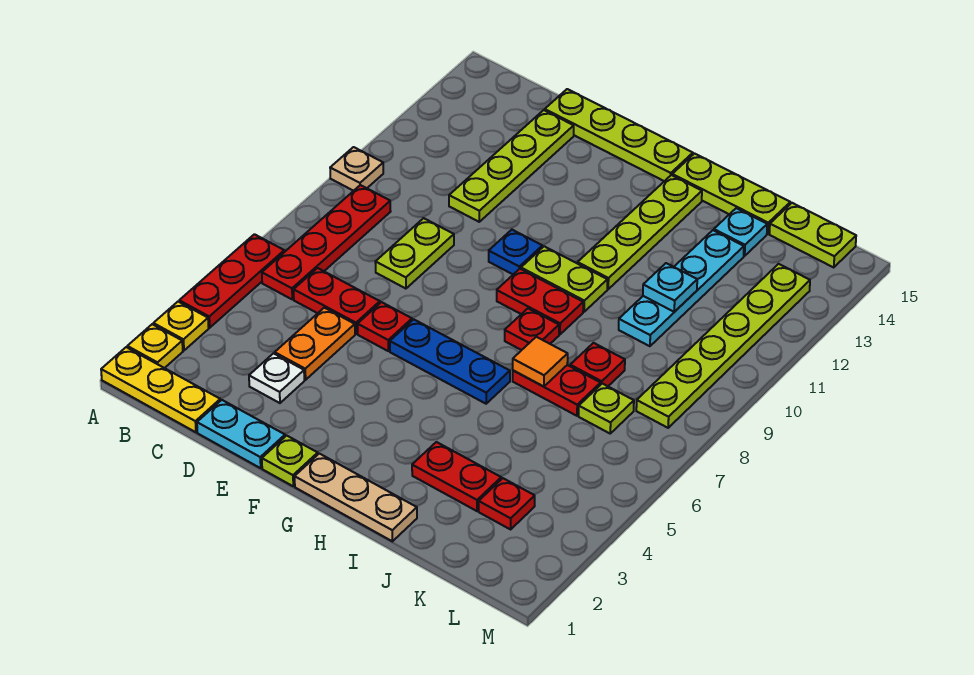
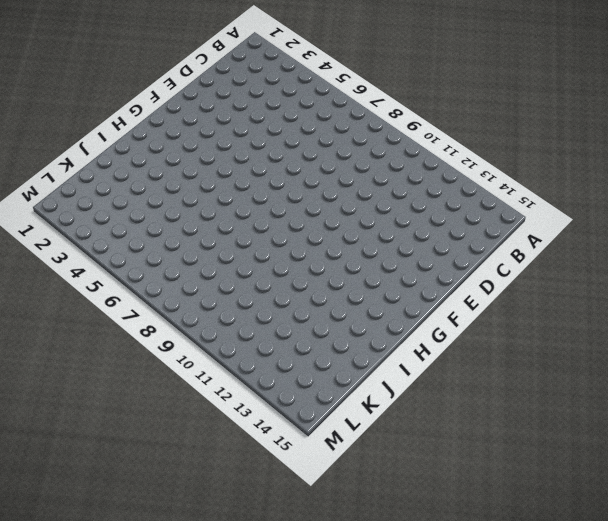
none -> yellow plate A1:C1 level 1
none -> yellow plate A2 level 1
none -> yellow plate A3 level 1
none -> red plate A4:A6 level 1

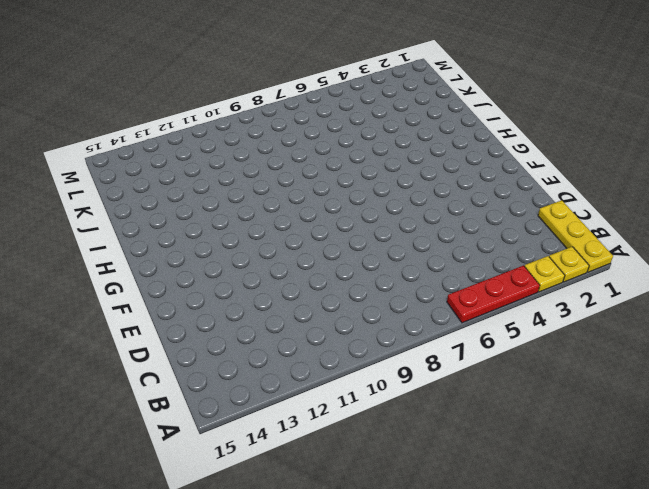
none -> tan plate A10 level 1
none -> red plate B6:B9 level 1
none -> red plate C6:D6 level 1
none -> cyan plate D1:E1 level 1

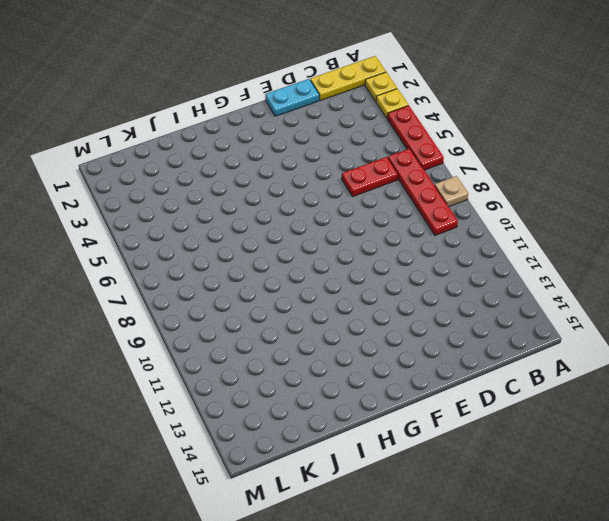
tan plate A8 level 1 -> tan plate A10 level 1
none -> white plate D3 level 1
none -> orange plate D4:D5 level 1
none -> lime plate D8:D9 level 1
none -> lime plate D11:D14 level 1

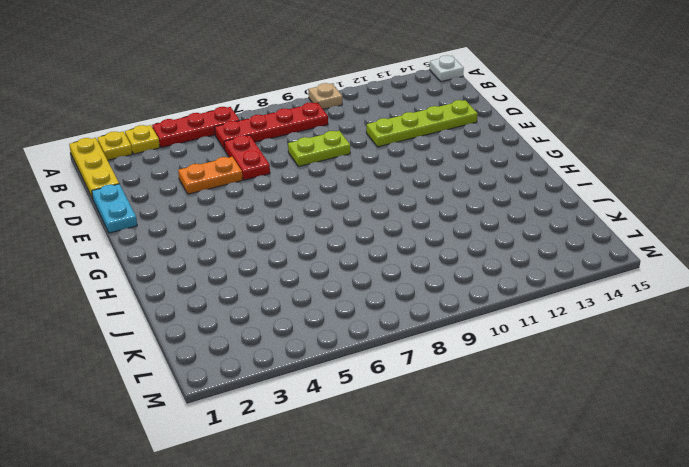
white plate A15 level 1 -> white plate D3 level 1
none -> lime plate D15:G15 level 1
none -> red plate E6 level 1
none -> lime plate F1 level 1
none -> blue plate F6:H6 level 1

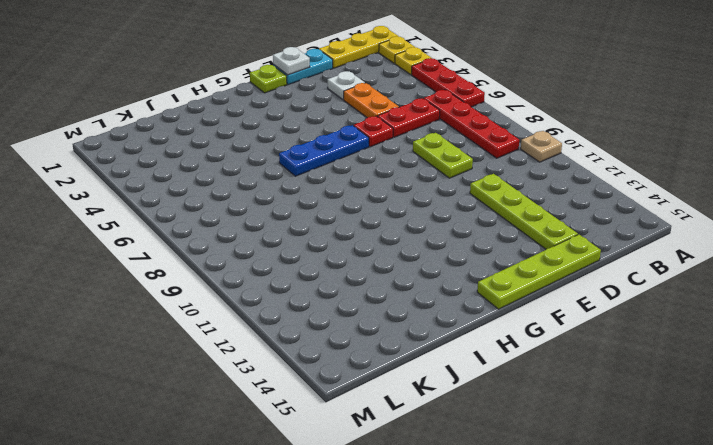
white plate E1 level 2 -> none
none -> blue plate F10 level 1
none -> tan plate G1:I1 level 1
none -> red plate G9:H9 level 1
none -> lime plate G10:H10 level 1

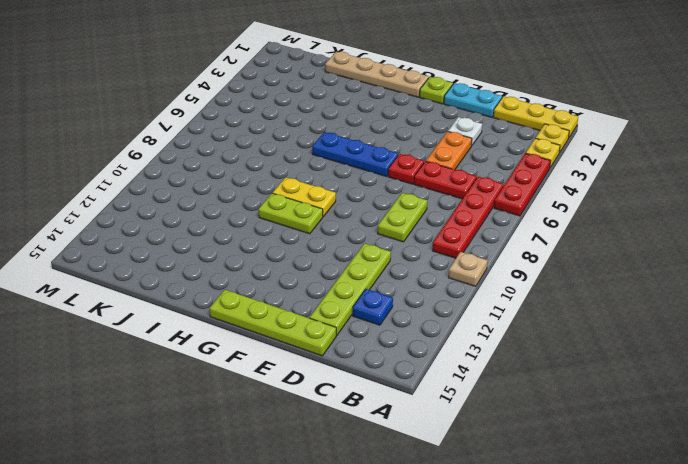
blue plate C13 level 1 -> blue plate F10 level 1
tan plate G1:J1 level 1 -> tan plate G1:I1 level 1
yellow plate G9:H9 level 1 -> red plate G9:H9 level 1
none -> red plate H8 level 1
none -> lime plate H11:H14 level 1
none -> lime plate H15:J15 level 1
none -> red plate I3:J3 level 1

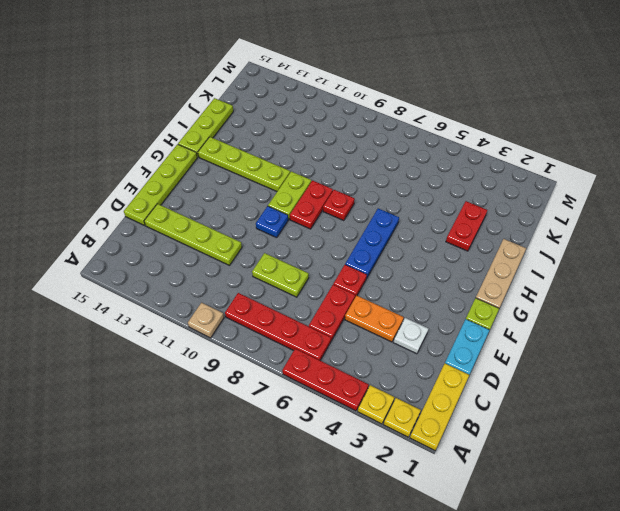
none -> red plate I7:J7 level 1
none -> red plate J8 level 1
none -> cyan plate J10:J13 level 1
none -> cyan plate J14 level 1

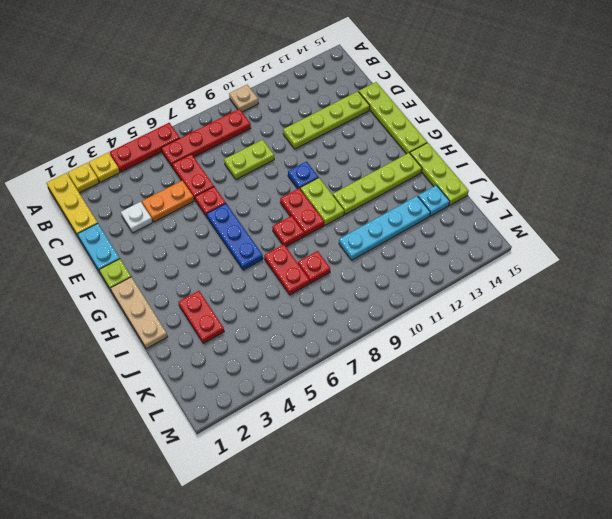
none -> red plate K3 level 1
none -> lime plate K7 level 1
none -> lime plate K15:L15 level 1
none -> lime plate L8:L13 level 1

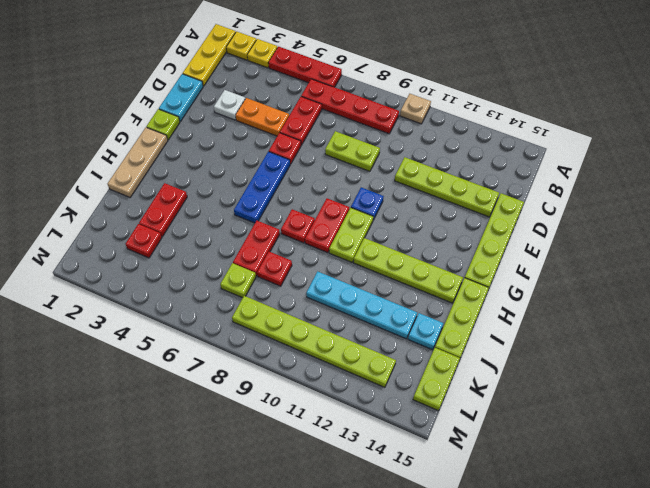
none -> orange tile I7 level 2
none -> cyan plate J11 level 2

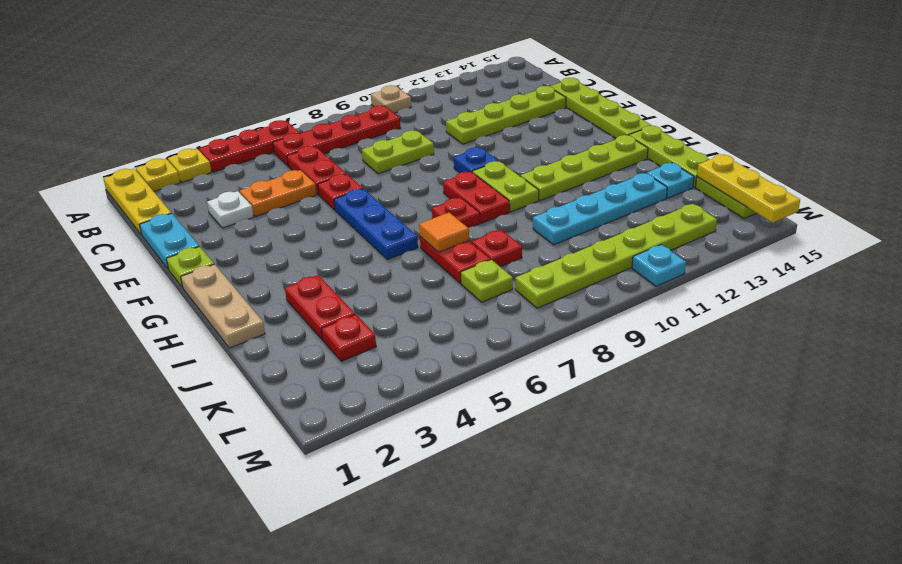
yellow plate K15:M15 level 2 -> none
cyan plate M11 level 1 -> cyan plate J11 level 2

